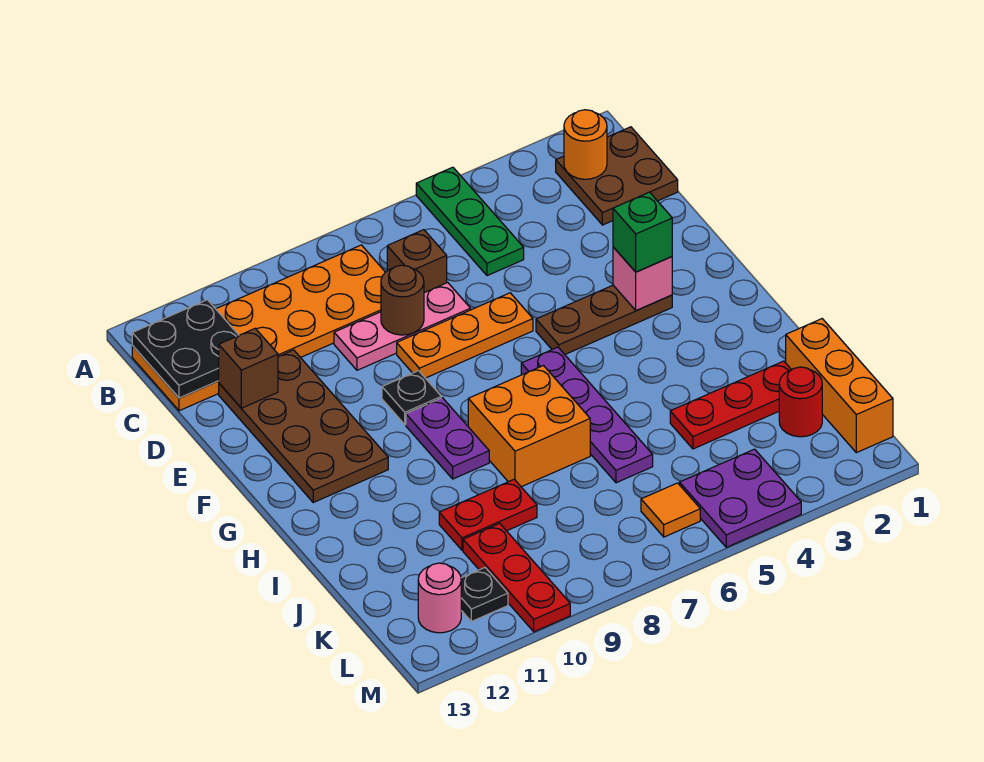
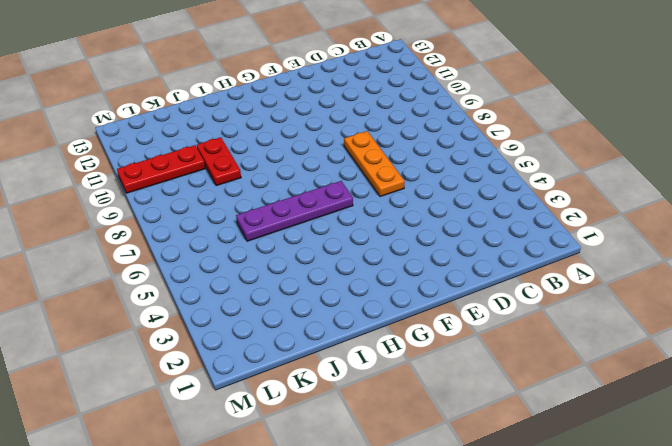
none -> green plate A5:C5 level 1
none -> brown plate B1:C2 level 1
none -> orange plate B8:C13 level 1

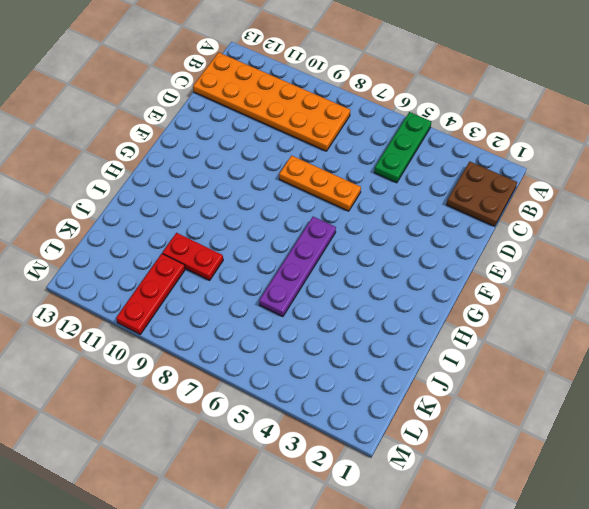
none -> brown brick C7 level 1
none -> pink plate D7:D9 level 1
none -> brown plate D11:G12 level 1

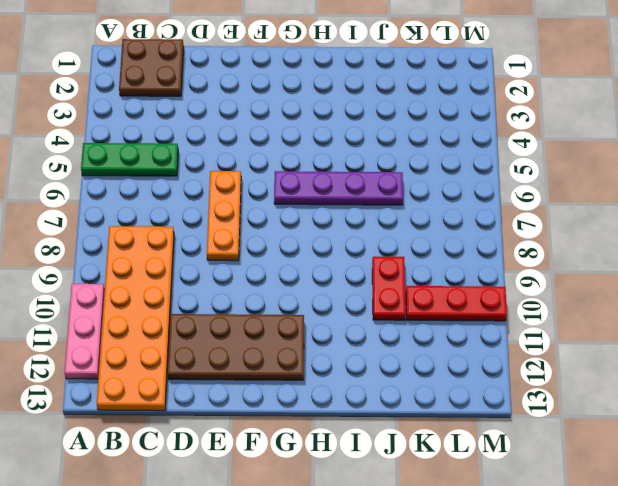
pink plate A10:A12 level 1 -> pink plate D7:D9 level 1
none -> brown brick C7 level 1
none -> brown plate F3:F5 level 1
none -> black plate F9 level 1

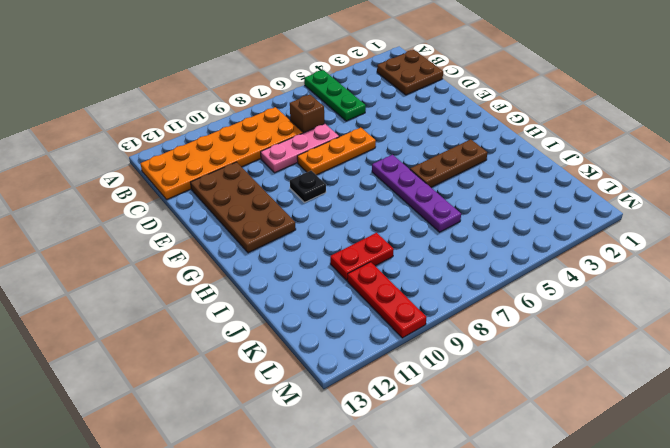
brown plate H3:H5 level 1 -> brown plate F3:F5 level 1
none -> purple plate G9:H9 level 1
none -> orange brick H7:I8 level 1
none -> orange brick J1:L1 level 1

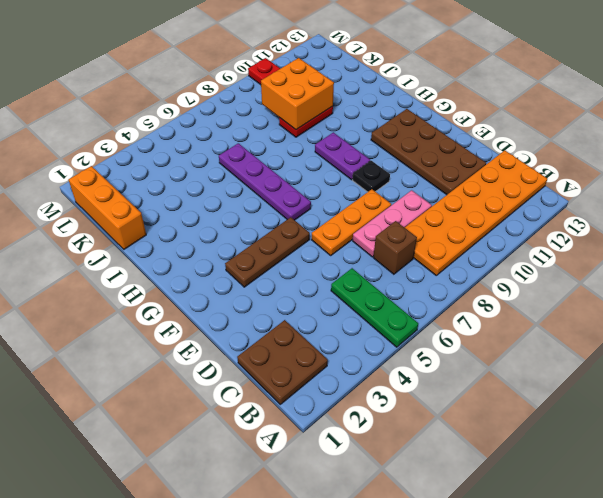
orange brick J9:K10 level 2 -> orange brick H7:I8 level 1
none -> red plate J2:J4 level 1
none -> red round brick K2 level 1
none -> purple plate L4:M5 level 1

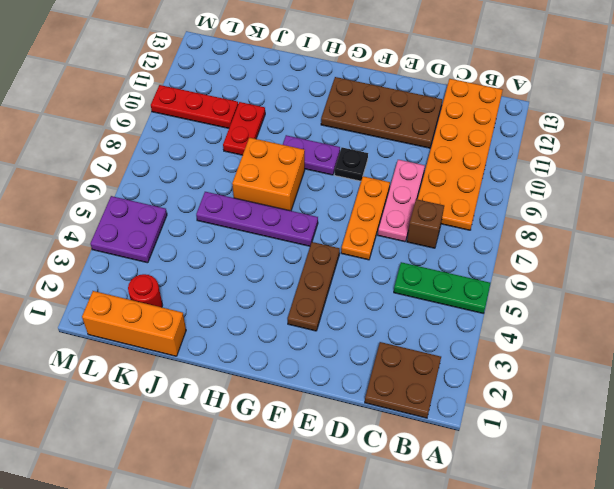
none -> red plate J2:J4 level 1
none -> orange tile L6 level 1
none -> black plate L11 level 1

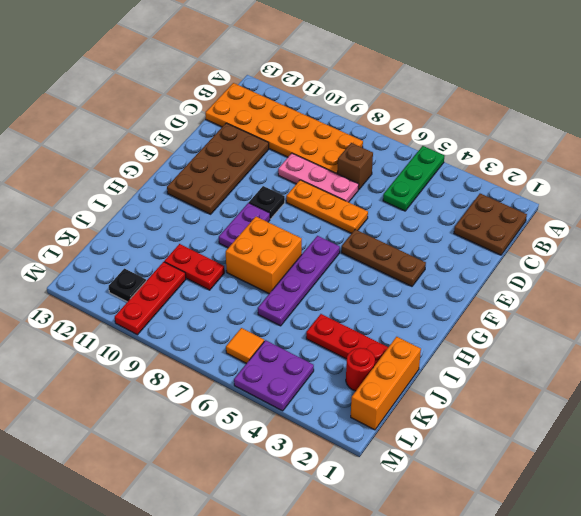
none -> pink round brick L12 level 1
none -> orange round brick B2 level 2
none -> black plate B12:C13 level 2

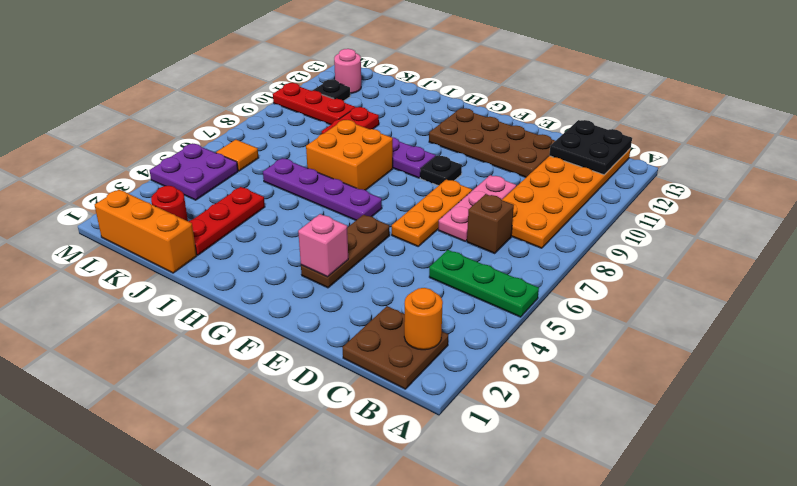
none -> brown round brick D8 level 2
none -> brown brick D12 level 2
none -> green brick F3 level 3

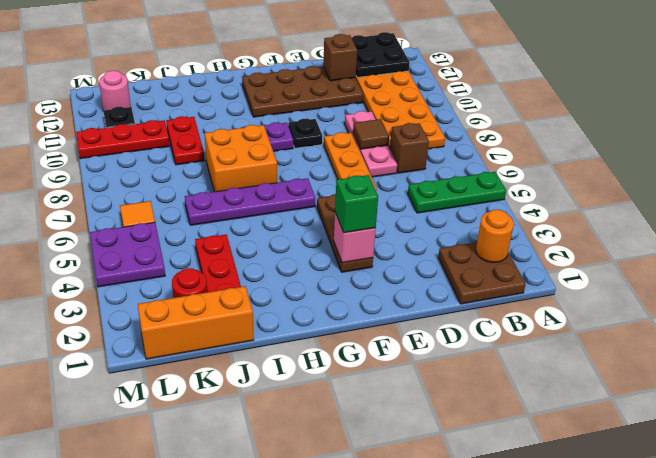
brown tile D8 level 2 -> brown round brick D8 level 2

